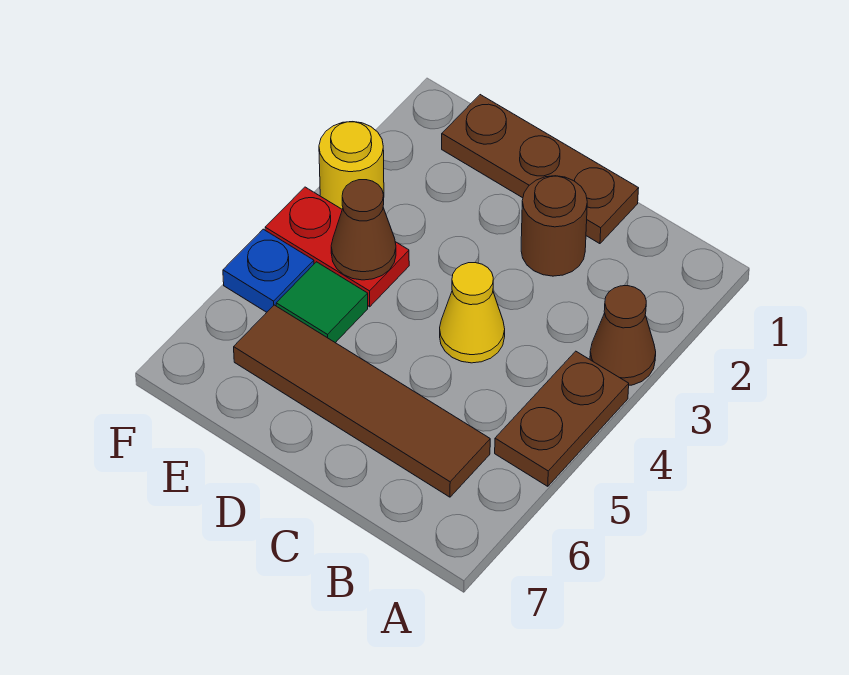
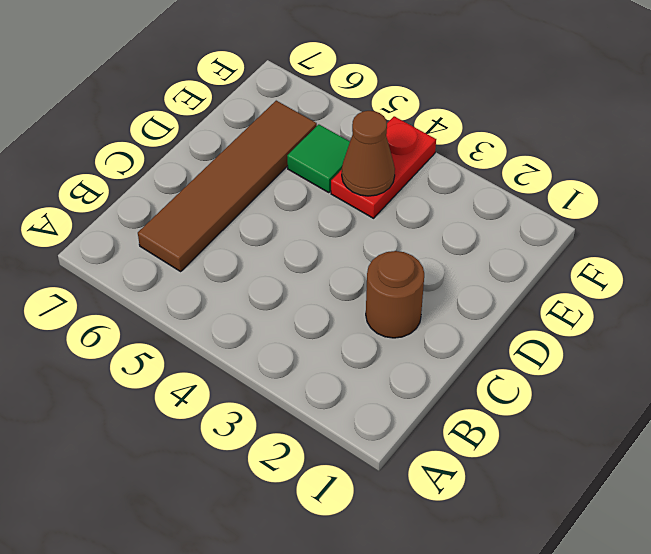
none -> brown cone A3 level 1
none -> brown plate A4:A5 level 1

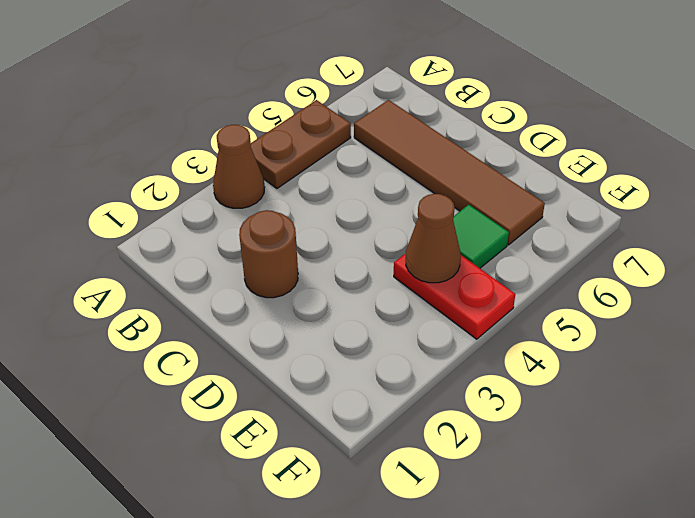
none -> brown plate C1:E1 level 1
none -> yellow cone C4 level 1

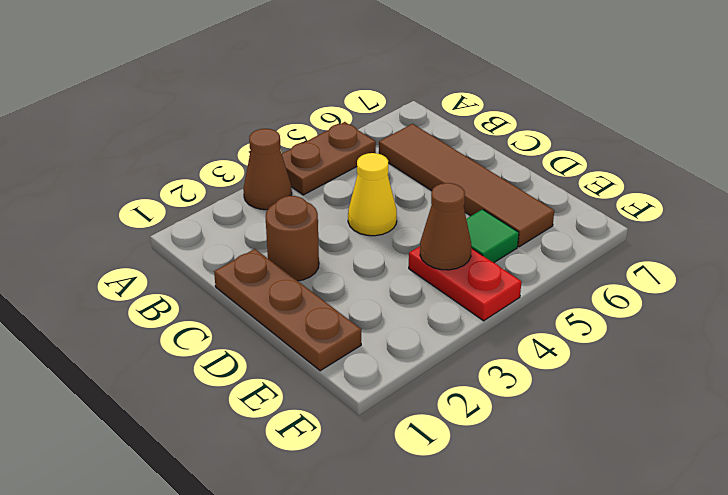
none -> yellow round brick F3 level 1
none -> blue plate F5 level 1

